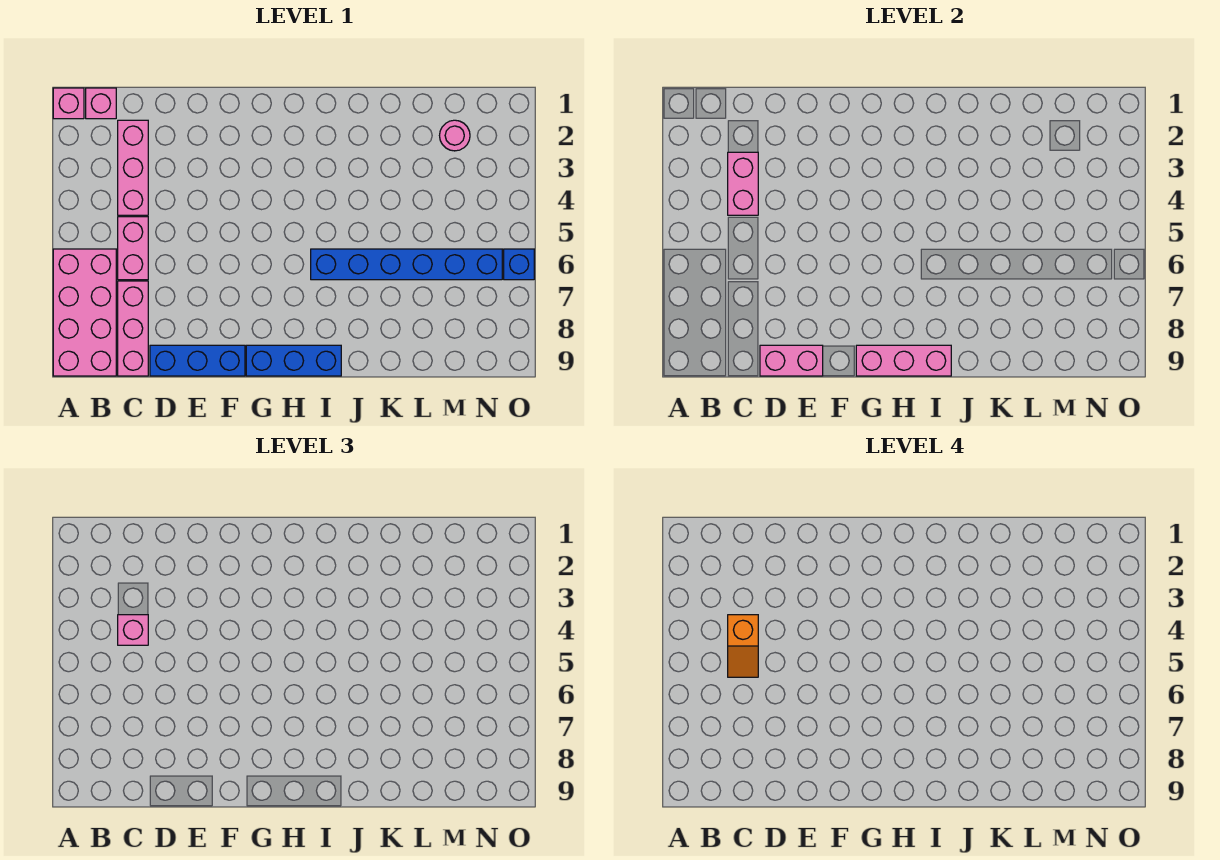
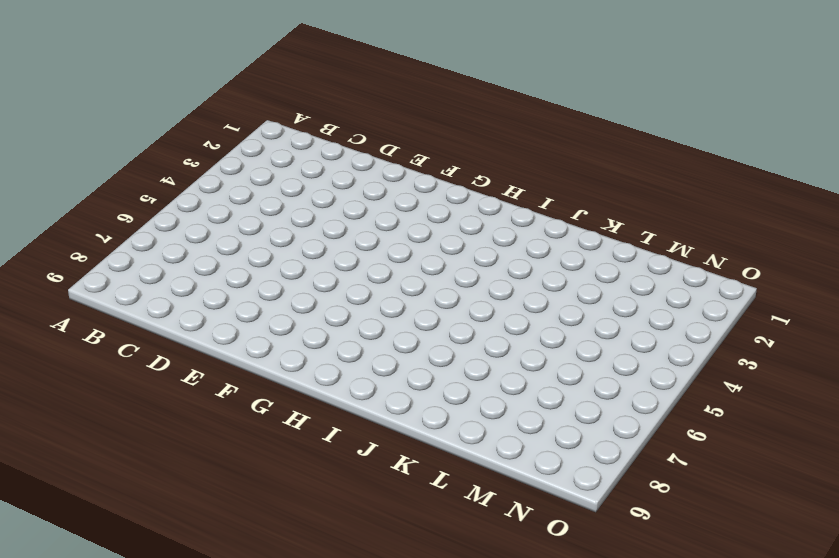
none -> pink brick A1 level 1
none -> pink brick A6:B9 level 1
none -> pink brick B1 level 1

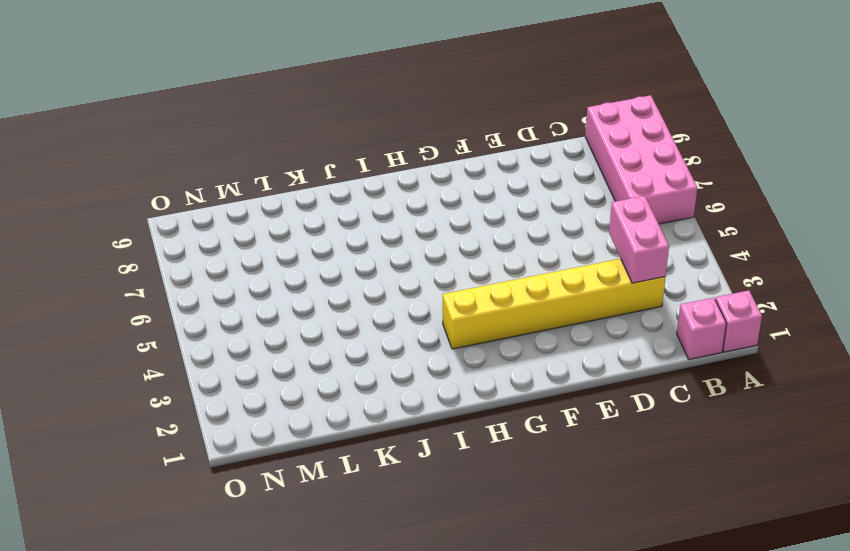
yellow brick C3:H3 level 1 -> pink brick C2:C4 level 1
none -> pink brick C5:C6 level 1
none -> pink brick C7:C9 level 1
none -> blue brick D9:F9 level 1

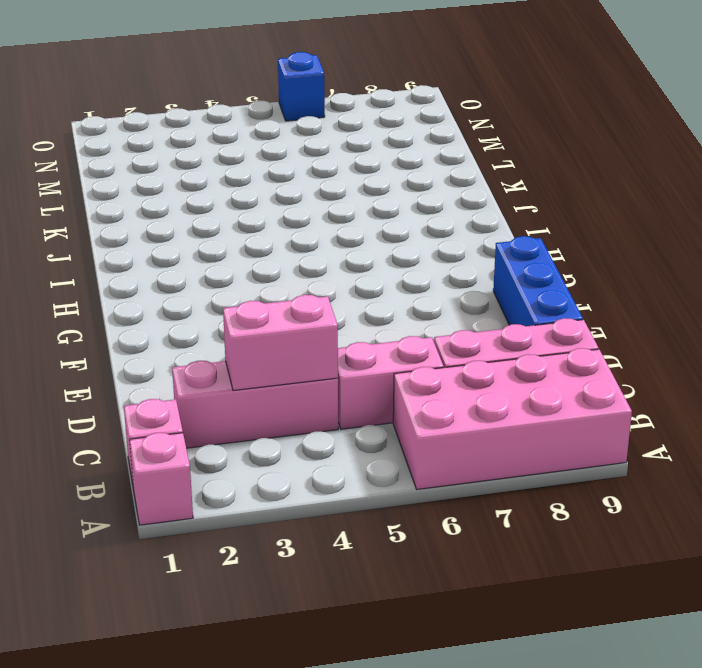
none -> blue brick G9:I9 level 1
none -> blue brick I6:N6 level 1
none -> pink round brick M2 level 1

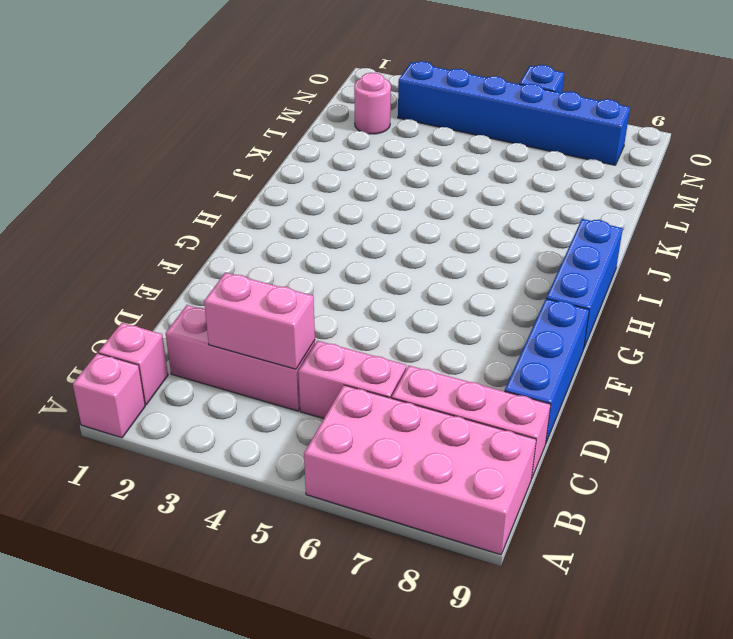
blue brick N3:N8 level 1 -> blue brick I6:N6 level 1
none -> pink brick D9:E9 level 2
none -> pink brick G9:I9 level 2
none -> pink brick C4 level 3

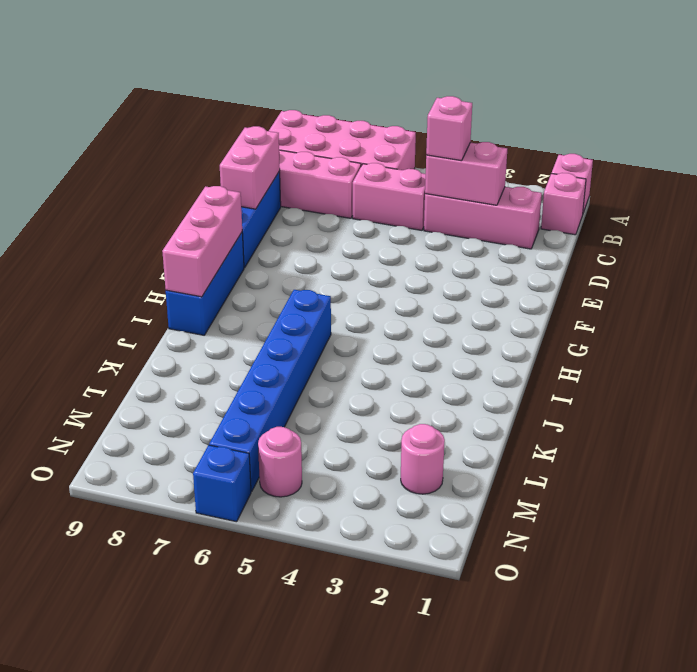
pink round brick N5 level 1 -> none
none -> orange slope C4:C5 level 4 top 4

